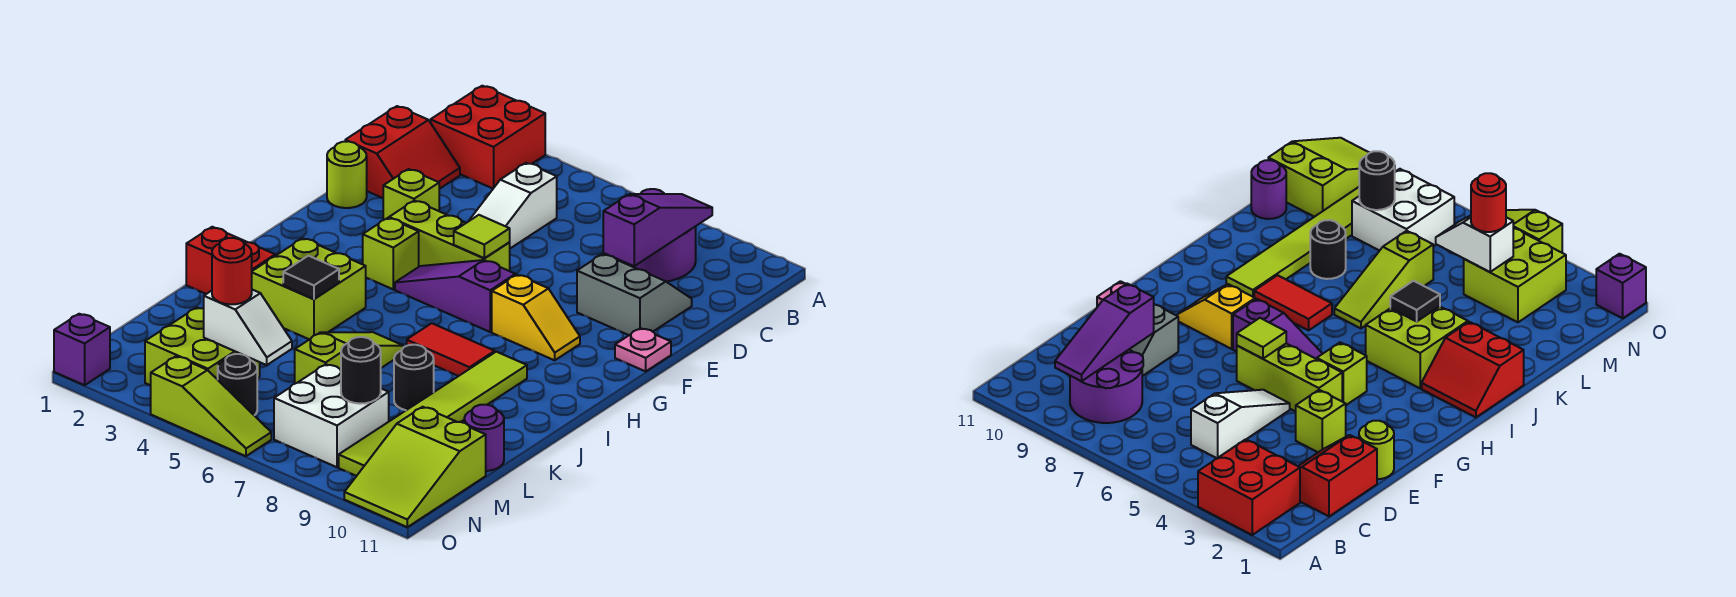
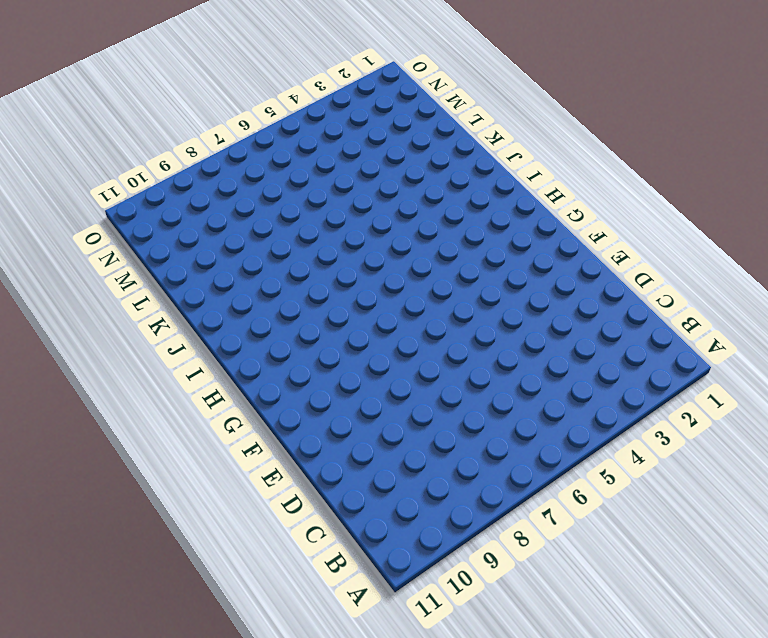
none -> red brick A2:B3 level 1
none -> purple round brick B8:C9 level 1
none -> red slope C1:D2 level 1 top 1
none -> white slope C5:E5 level 1 top C

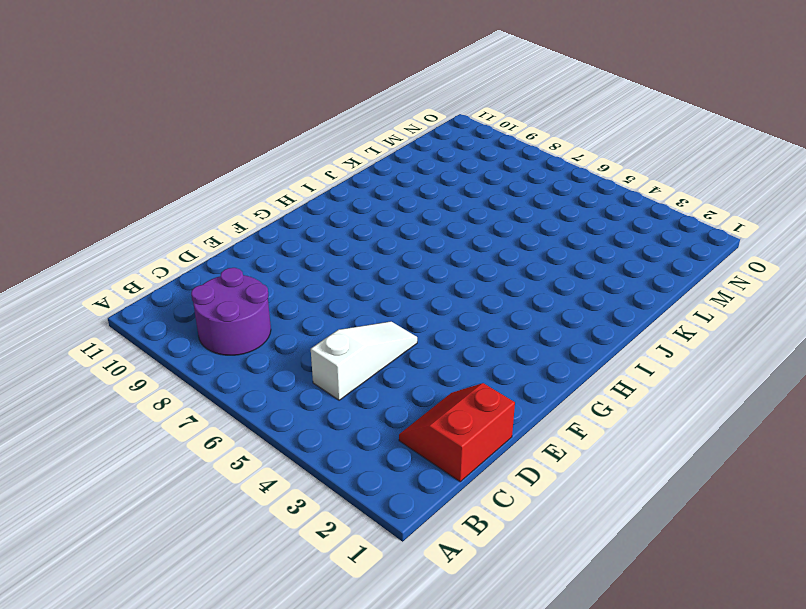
none -> red brick A2:B3 level 1
none -> grey slope D9:E10 level 1 top E
none -> lime round brick E1 level 1
none -> lime brick E3 level 1

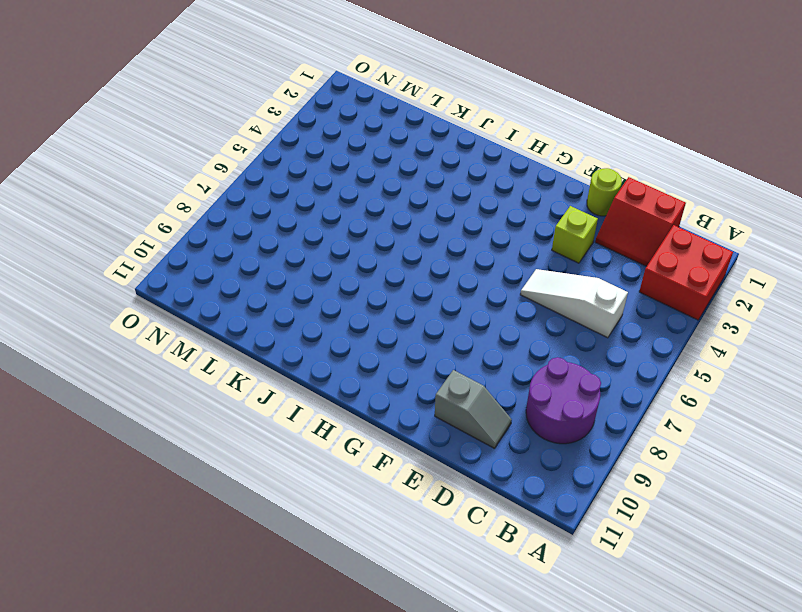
grey slope D10:E10 level 1 top E -> grey slope D9:E10 level 1 top E
none -> lime brick F4:F6 level 1
none -> pink plate F11 level 1
none -> lime brick G4 level 1
none -> purple slope G5:G7 level 1 top 7

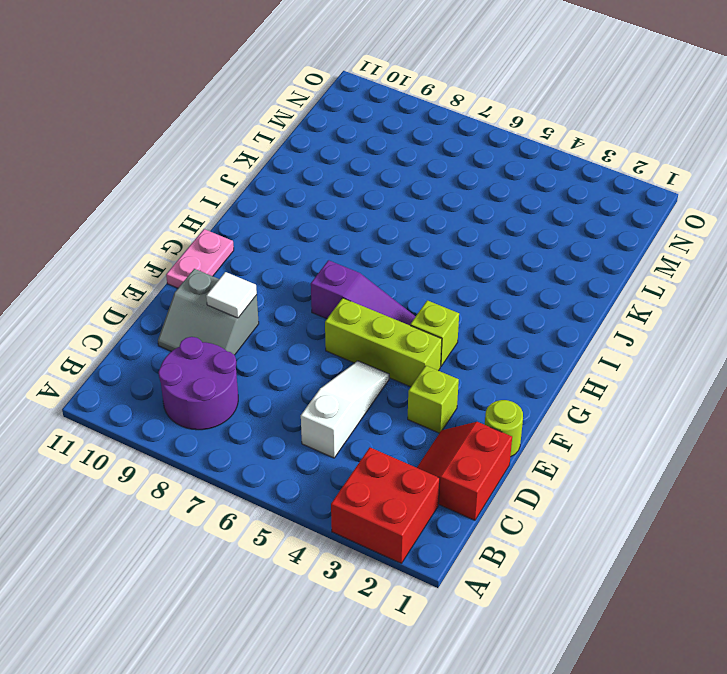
white tile E9 level 2 -> none
pink plate F11:G11 level 1 -> pink plate F11 level 1
none -> yellow slope G8:G9 level 1 top 8
none -> red slope I1:J2 level 1 top J
none -> lime brick I3:J4 level 1
none -> red tile I7:I8 level 1

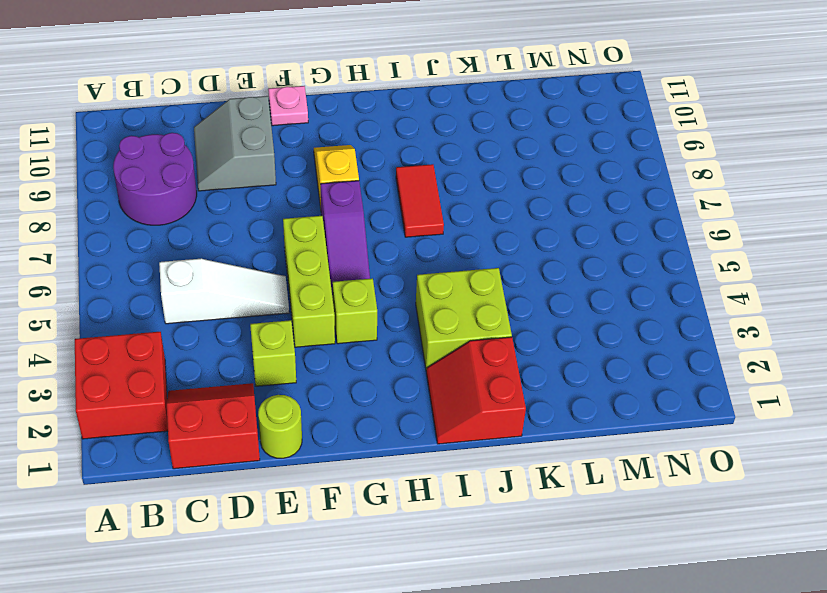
none -> lime tile I9:N9 level 1
none -> lime slope J6:L6 level 1 top L
none -> black round brick K8 level 1
none -> purple round brick L11 level 1

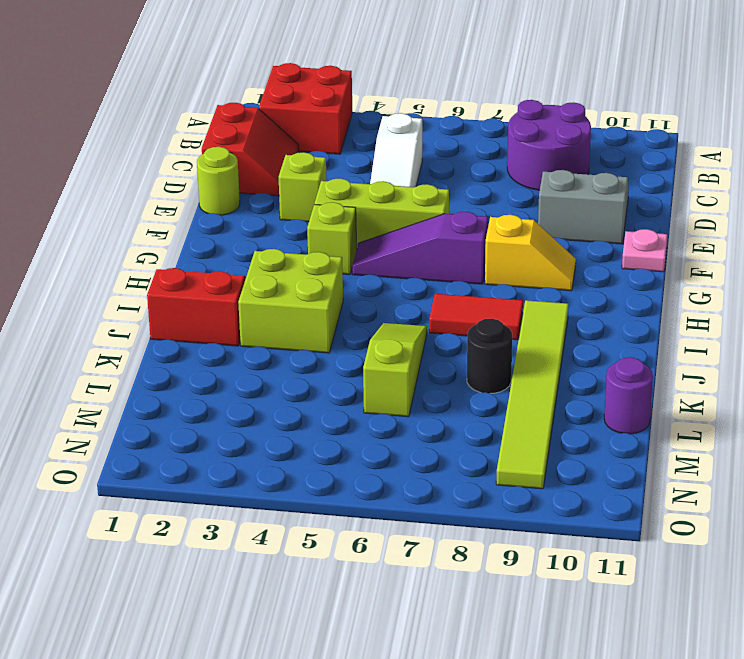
none -> lime brick M3:N4 level 1
none -> white brick M7:N8 level 1
none -> lime slope M10:O11 level 1 top M
none -> black round brick N5 level 1

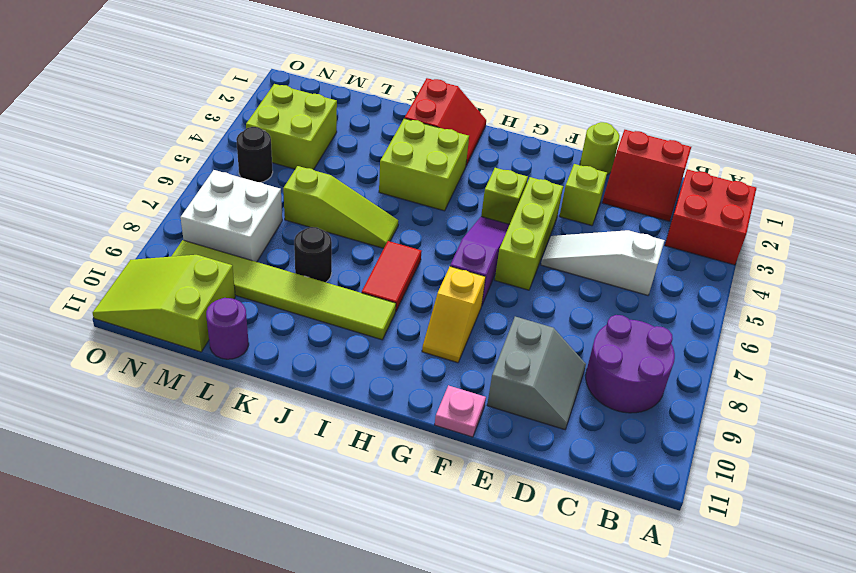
none -> purple brick O1 level 1
none -> lime slope O4:O6 level 1 top 4
none -> purple slope B9:D9 level 2 top D
none -> lime tile F6 level 2

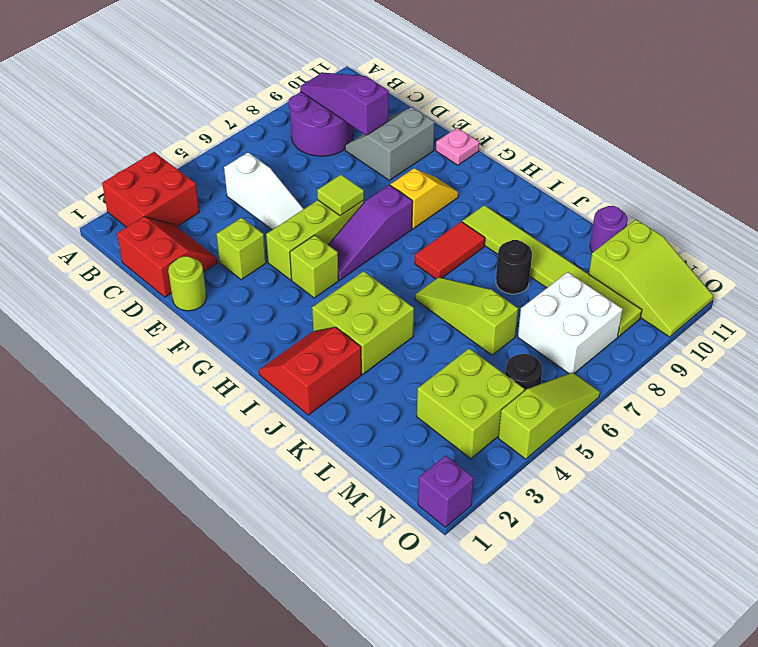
none -> black tile J4 level 2
none -> white slope M4:M5 level 2 top 4
none -> black round brick M8 level 2
none -> red round brick M4 level 3

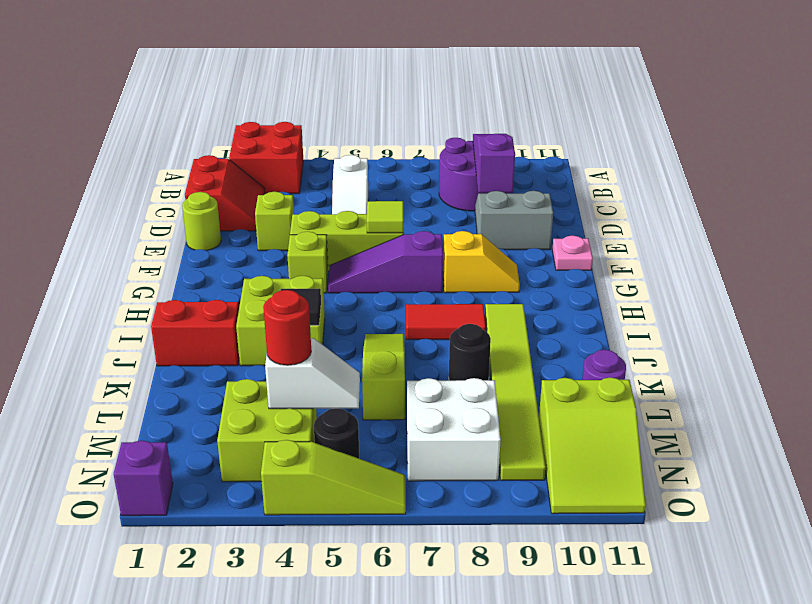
none -> black round brick M8 level 2

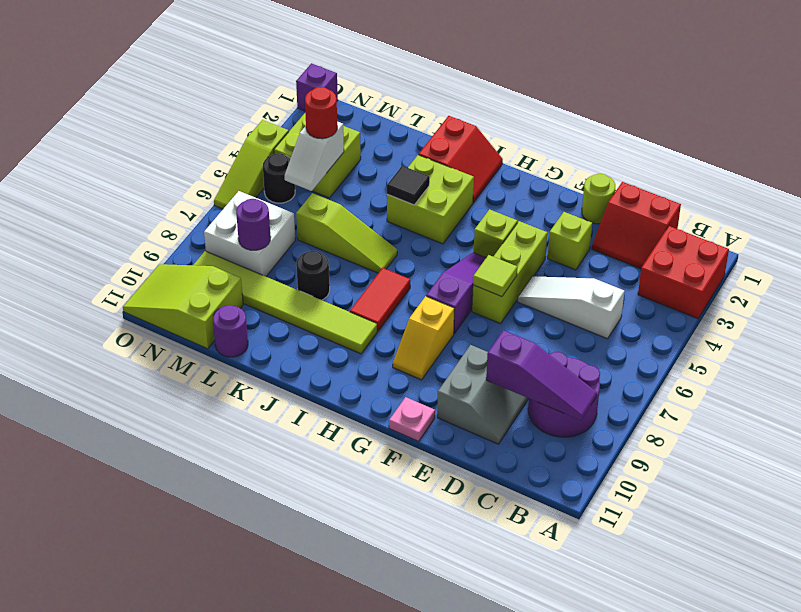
purple round brick M8 level 2 -> black round brick M8 level 2

